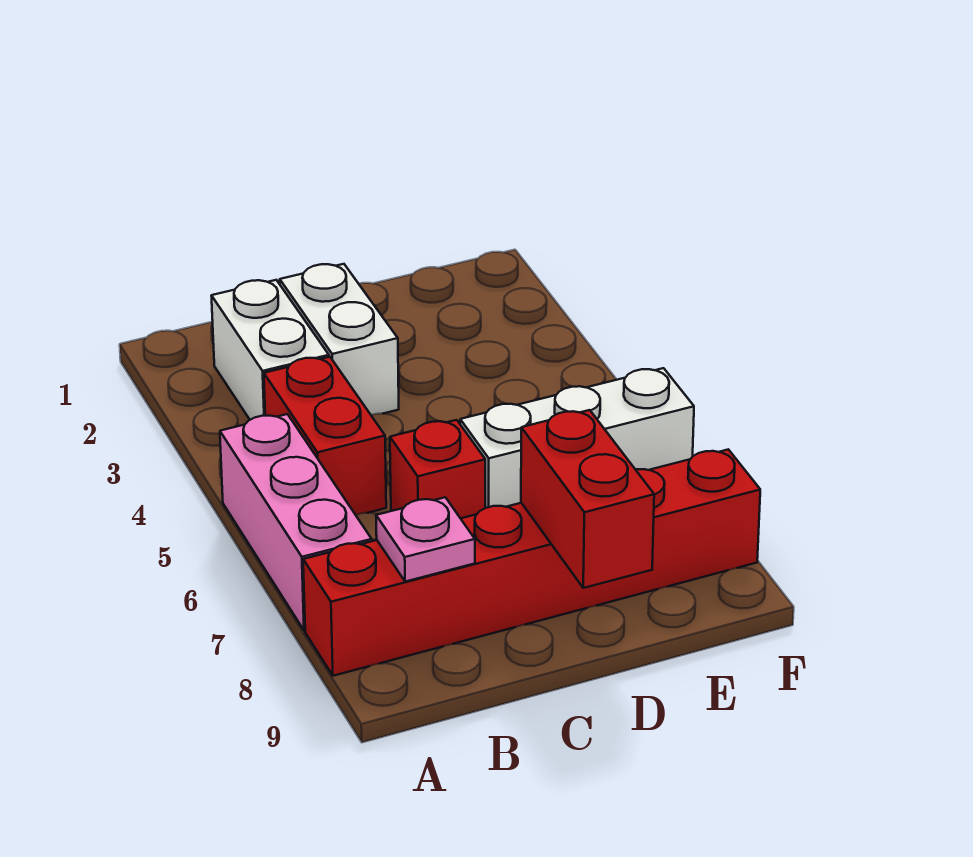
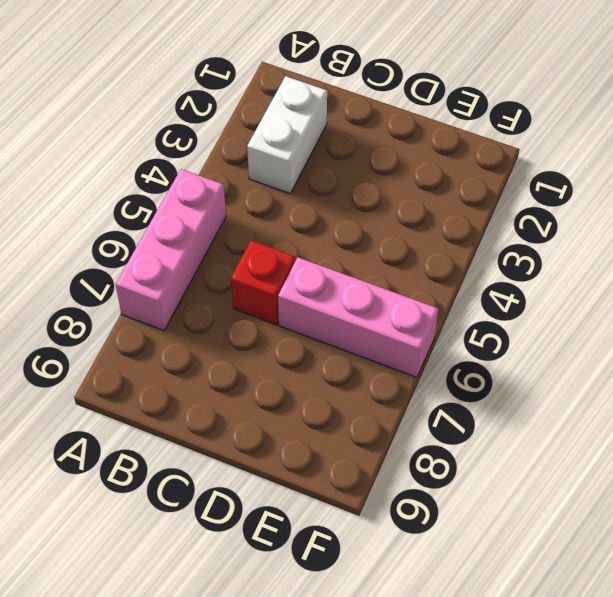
pink brick D6:F6 level 1 -> white brick D6:F6 level 1
none -> red brick A8:F8 level 1
none -> red brick B4:B5 level 1

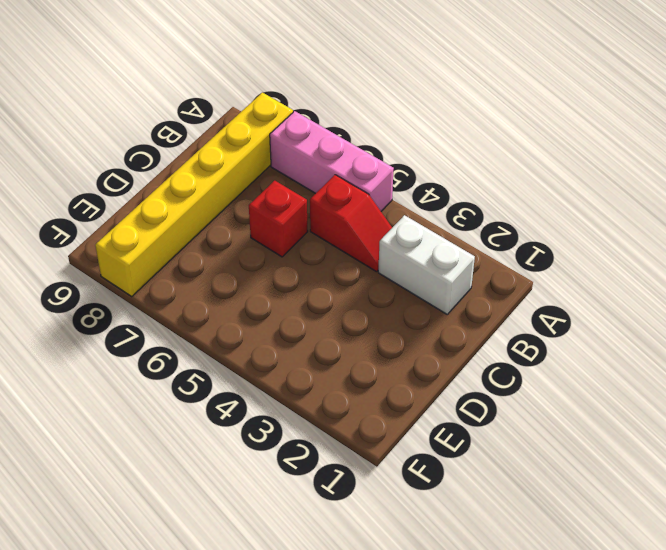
yellow brick A8:F8 level 1 -> red brick A8:F8 level 1
red slope B4:B5 level 1 top 5 -> red brick B4:B5 level 1
none -> white brick C2:C3 level 1
none -> white brick D6:F6 level 1

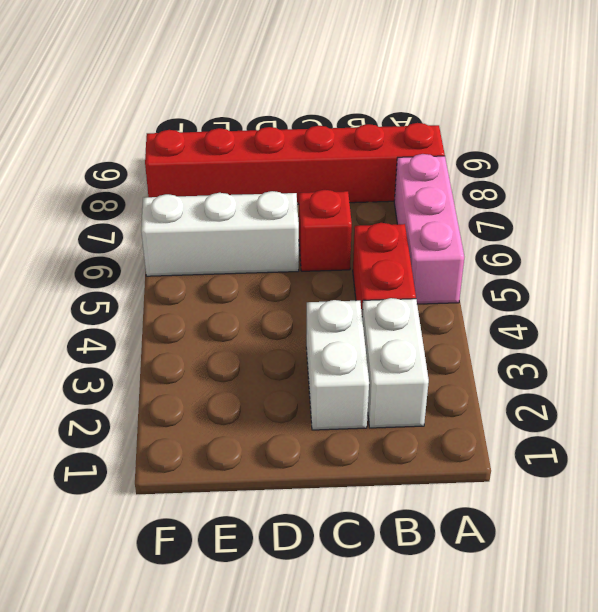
none -> pink plate B8 level 2
none -> red brick D8:D9 level 2

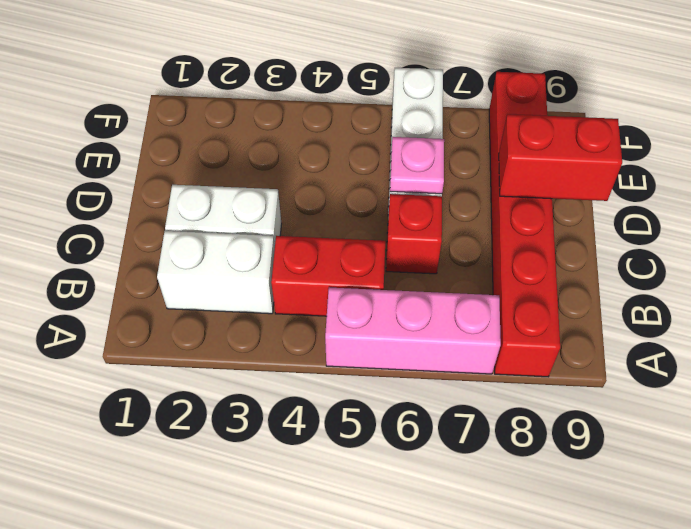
pink plate D6 level 2 -> pink plate B8 level 2

